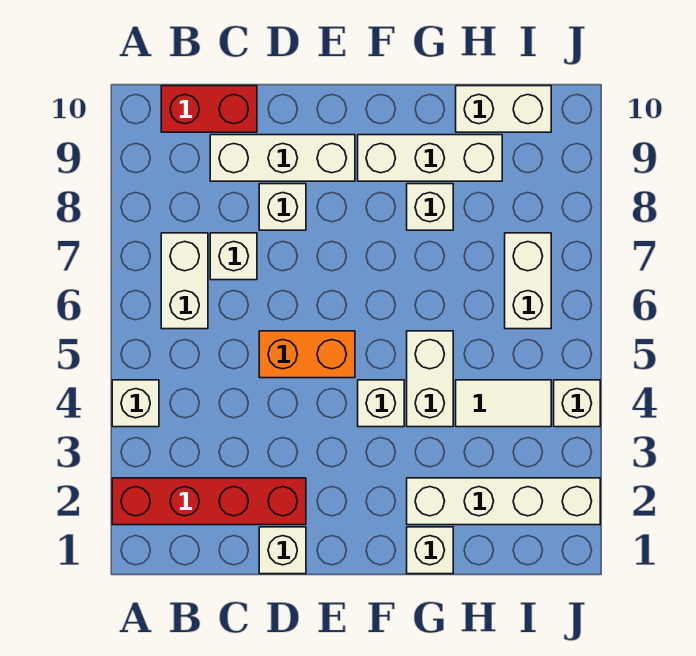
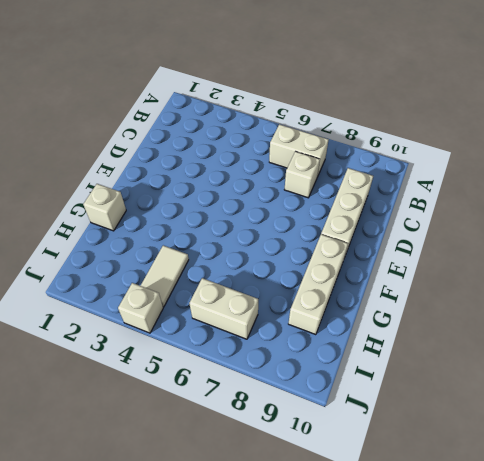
none -> red brick A2:D2 level 1
none -> white brick A4 level 1
none -> red brick B10:C10 level 1

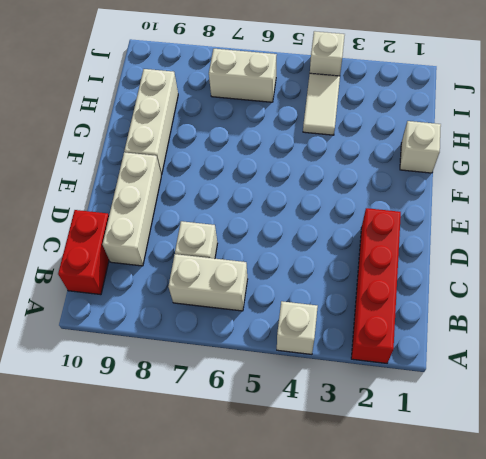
none -> white brick D1 level 1
none -> orange brick D5:E5 level 1
none -> white brick D8 level 1

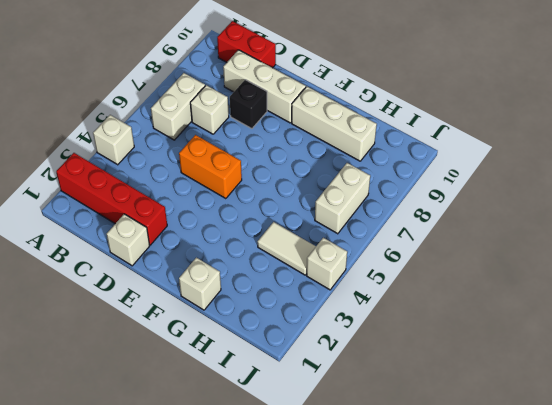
black brick D8 level 1 -> white brick D8 level 1
none -> white brick F4 level 1
none -> white brick G2:J2 level 1
none -> white brick G4:G5 level 1

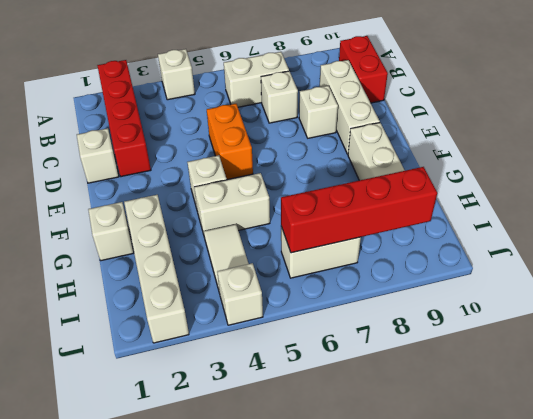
red brick I6:I9 level 2 -> none
none -> white brick G8 level 1
none -> white brick H10:I10 level 1

